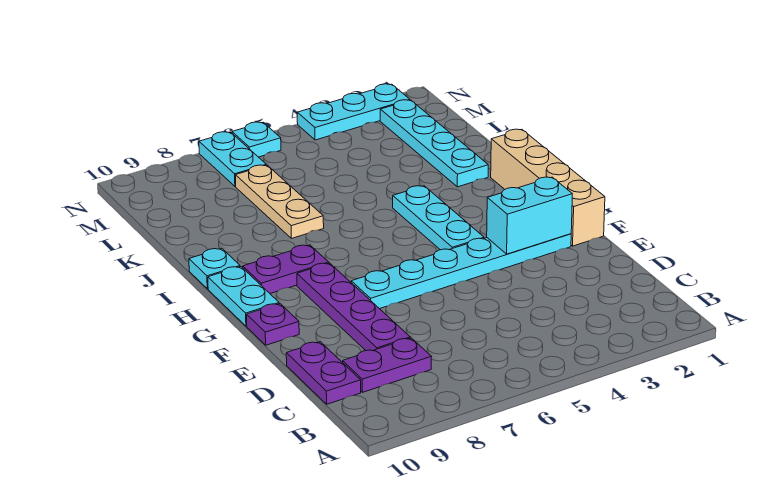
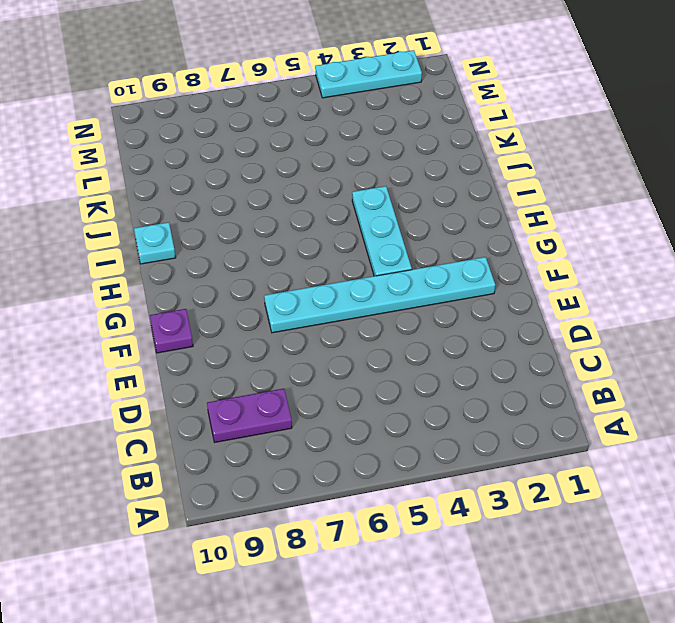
none -> purple plate C10:D10 level 1
none -> purple plate D8:G8 level 1
none -> tan brick F1:I1 level 1

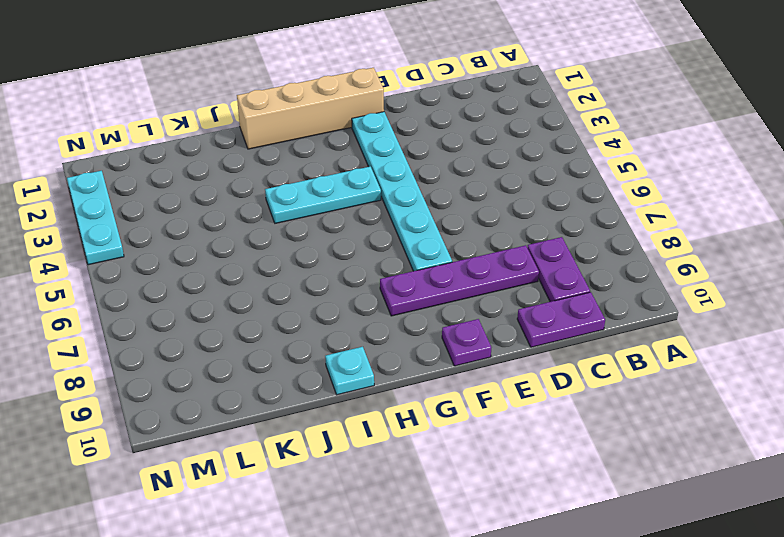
none -> cyan plate G10:H10 level 1
none -> purple plate H8:H9 level 1
none -> cyan plate J2:M2 level 1

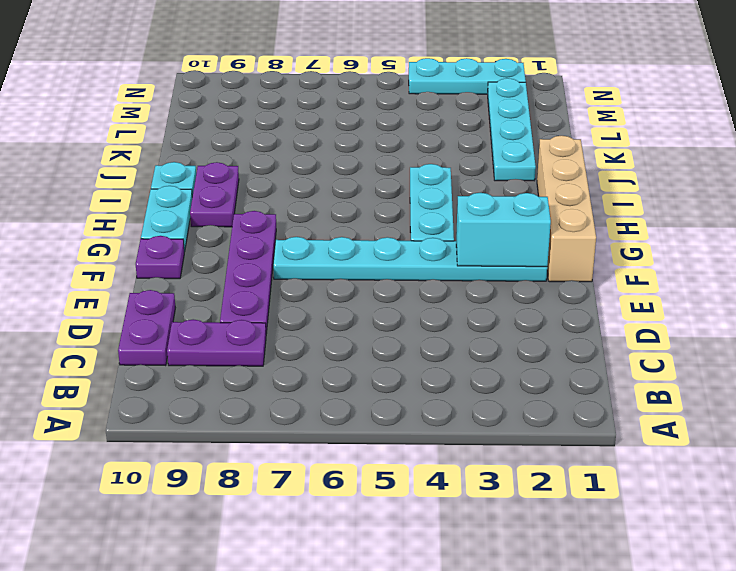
purple plate H9:I9 level 1 -> purple plate H8:H9 level 1
none -> tan plate J7:L7 level 1
none -> cyan plate M7:N7 level 1
none -> cyan plate N6 level 1

